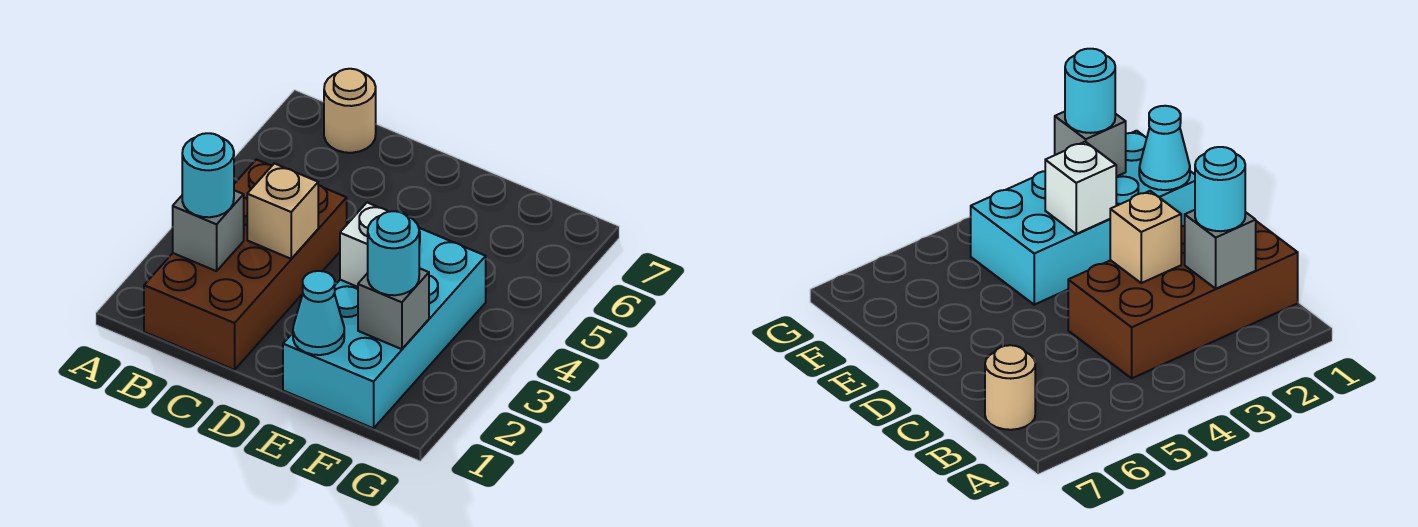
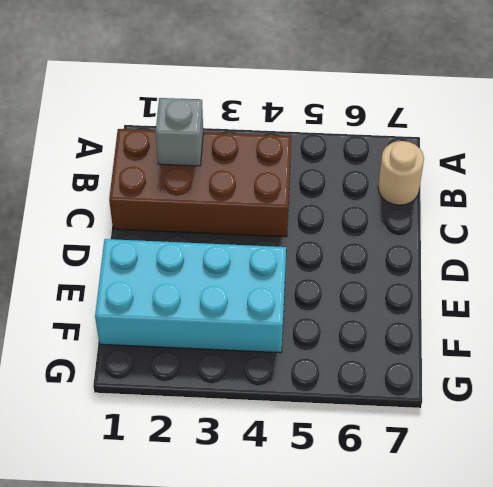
none -> tan brick C3 level 2
none -> cyan cone E1 level 2

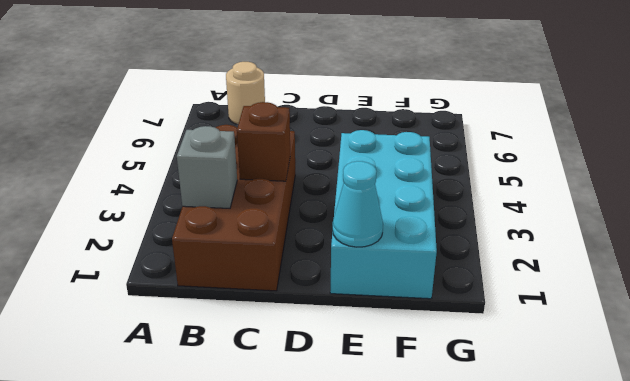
brown brick C3 level 2 -> tan brick C3 level 2
none -> white brick E3 level 2
none -> grey brick F2 level 2

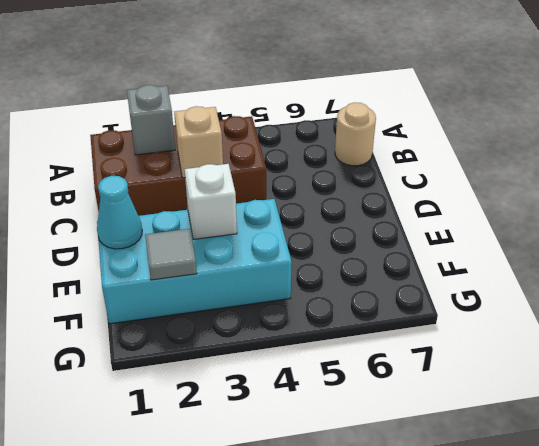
grey tile F2 level 2 -> grey brick F2 level 2
none -> cyan round brick B2 level 3
none -> cyan round brick F2 level 3

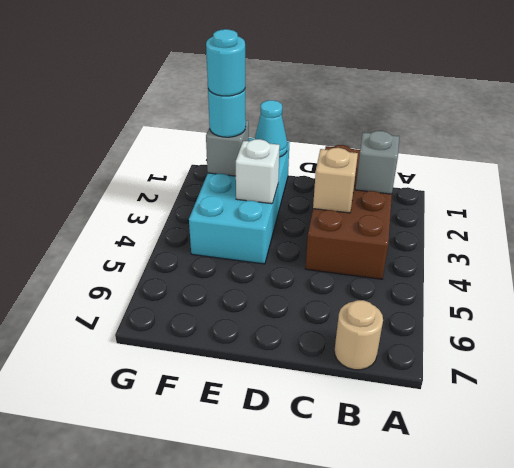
cyan round brick F2 level 4 -> cyan round brick B2 level 3

